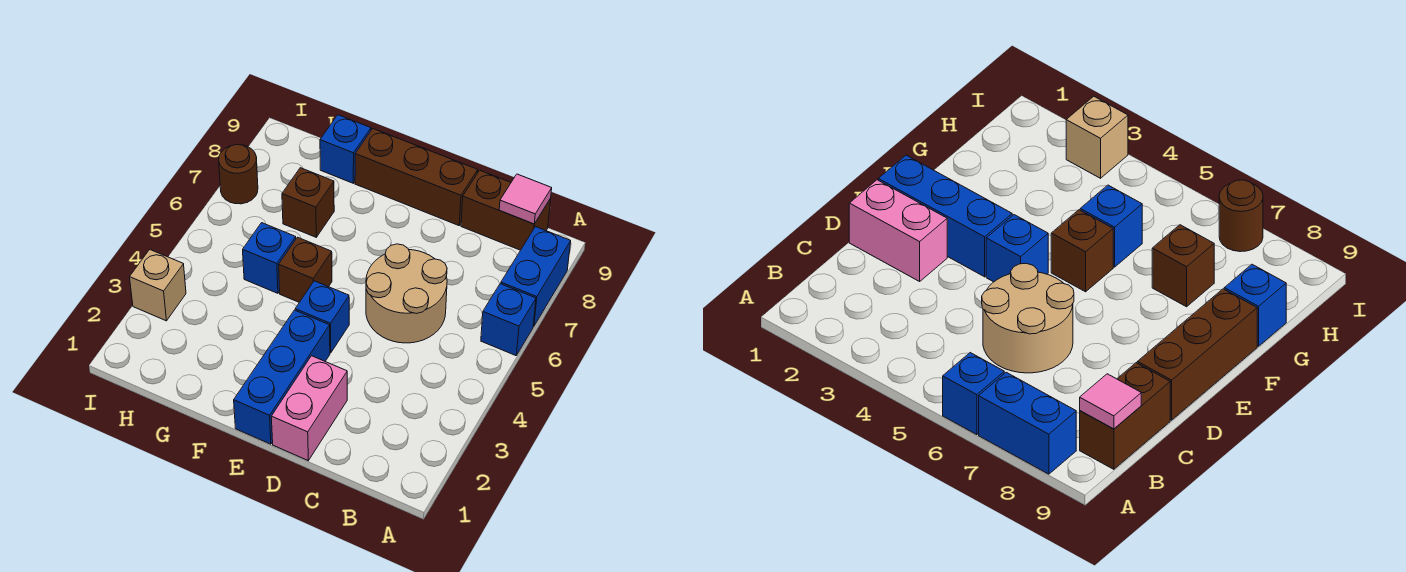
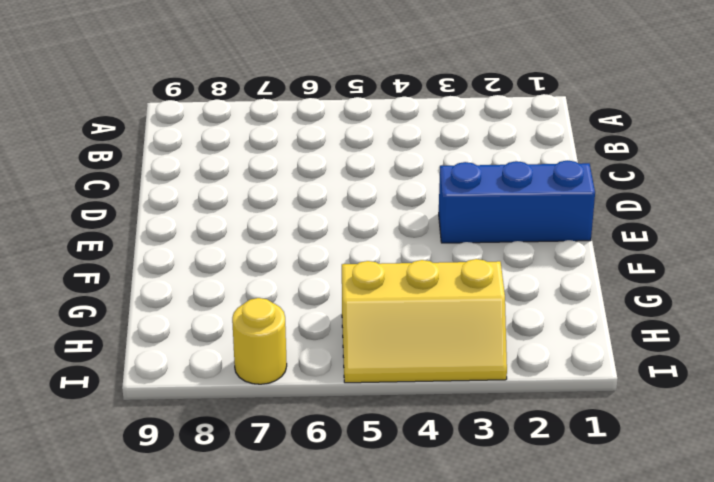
yellow slope H3:I5 level 1 top H -> tan brick I3 level 1
yellow round brick I7 level 1 -> brown round brick I7 level 1
none -> blue brick A6 level 1
none -> blue brick A7:A8 level 1
none -> brown brick B9:C9 level 1

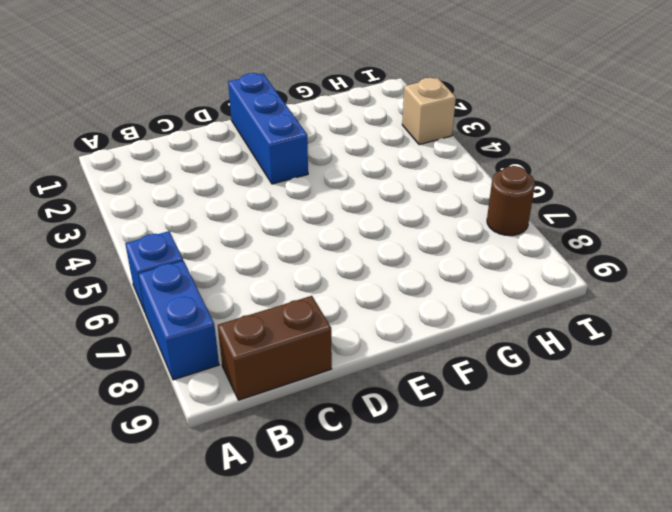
none -> tan round brick C5:D6 level 1
none -> pink brick D1:D2 level 1
none -> brown brick D9:F9 level 1

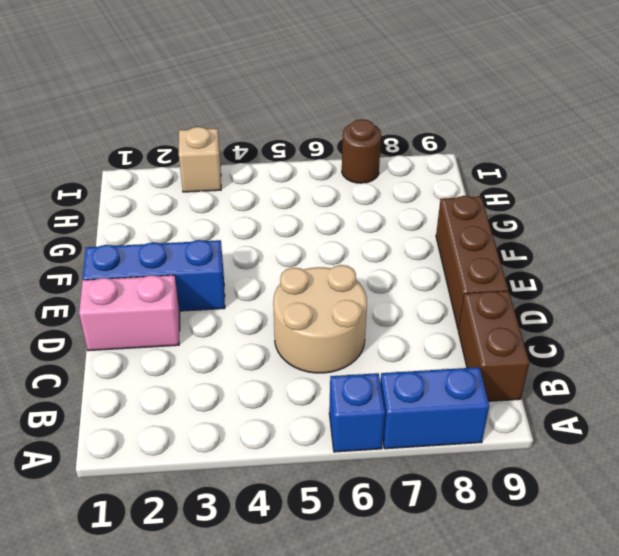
none -> blue brick E4 level 1
none -> brown brick F5 level 1
none -> blue brick G5 level 1

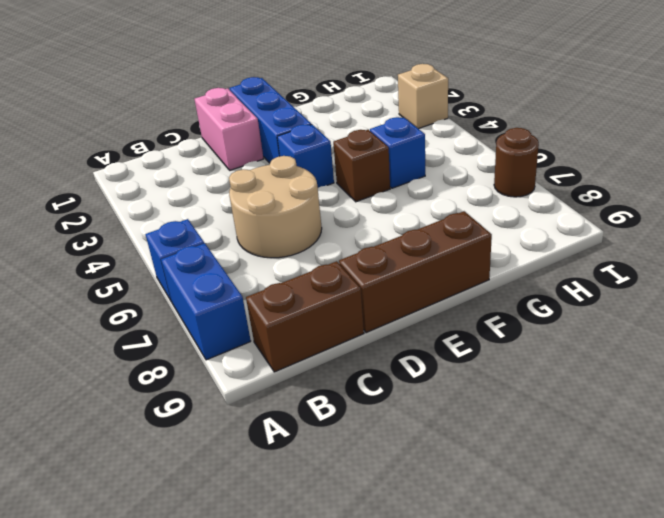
none -> brown brick G7 level 1
none -> blue brick G9 level 1
none -> pink tile B9 level 2

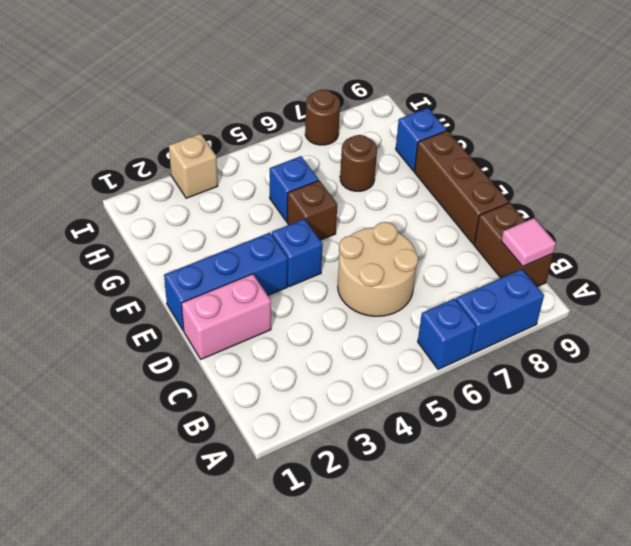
brown round brick G7 level 1 -> brown brick G7 level 1

